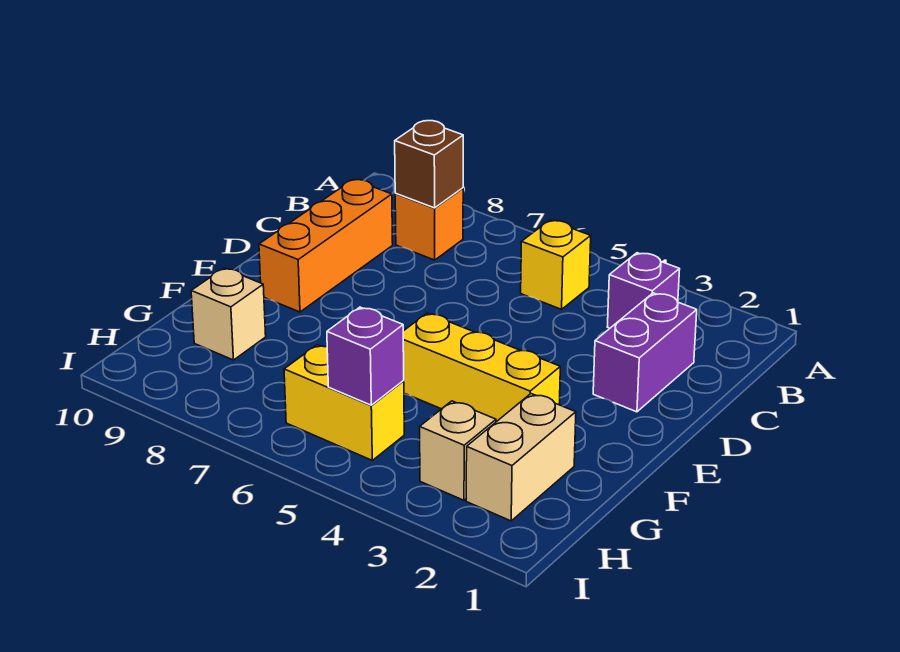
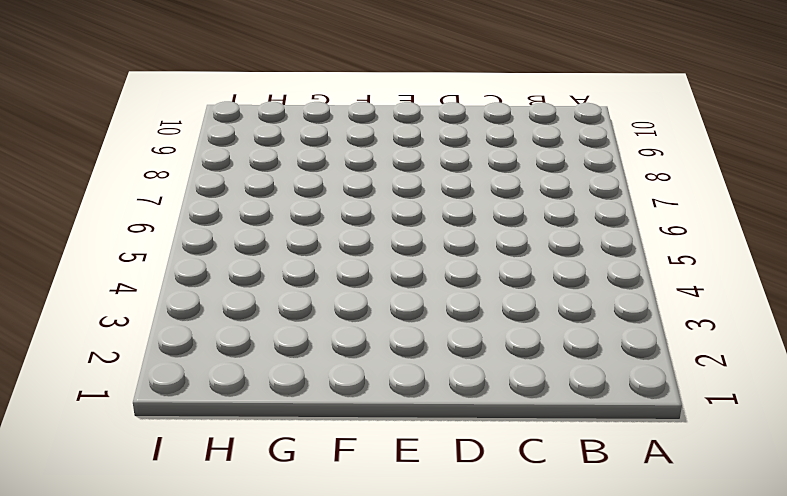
none -> purple brick B3 level 1
none -> yellow brick B5 level 1
none -> orange brick B8 level 1

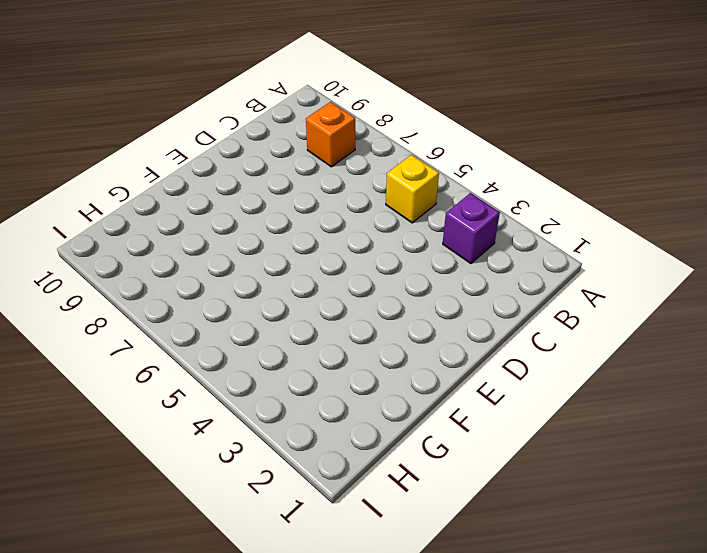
none -> purple brick C2:D2 level 1
none -> orange brick C9:E9 level 1
none -> yellow brick F3:F5 level 1

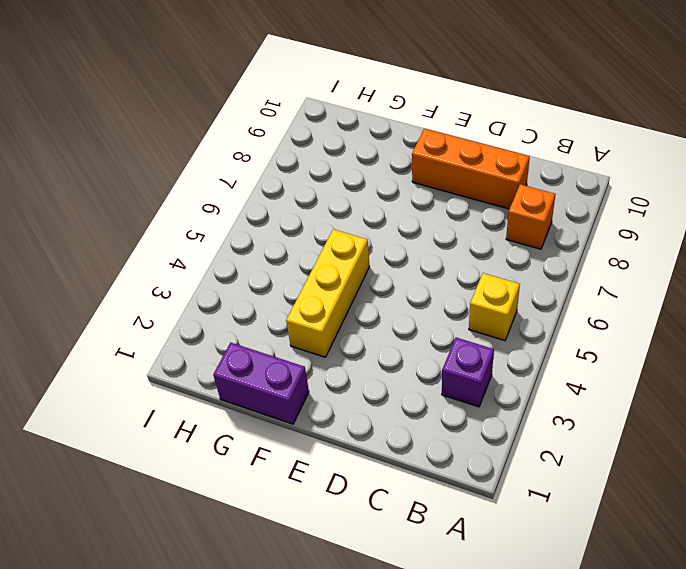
purple brick F1:G1 level 1 -> purple brick C2:D2 level 1
none -> tan brick G2:H2 level 1
none -> tan brick G9 level 1
none -> tan brick H3 level 1

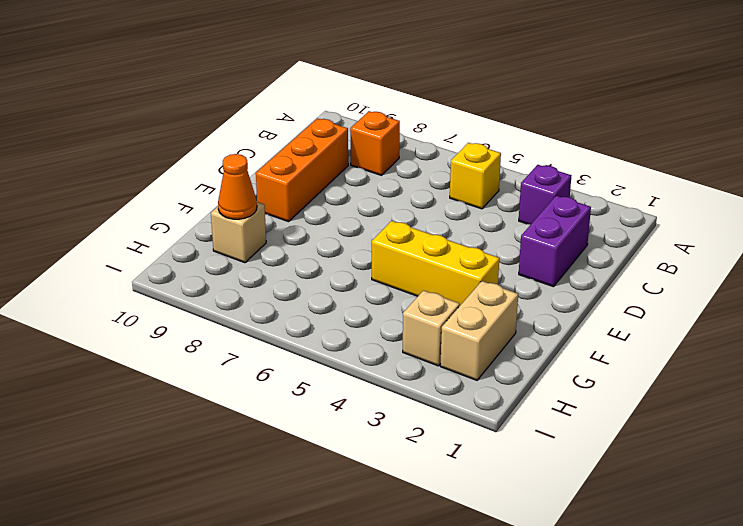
orange cone G9 level 2 -> none
none -> yellow brick H5:H6 level 1
none -> brown brick B8 level 2
none -> purple brick H5 level 2

